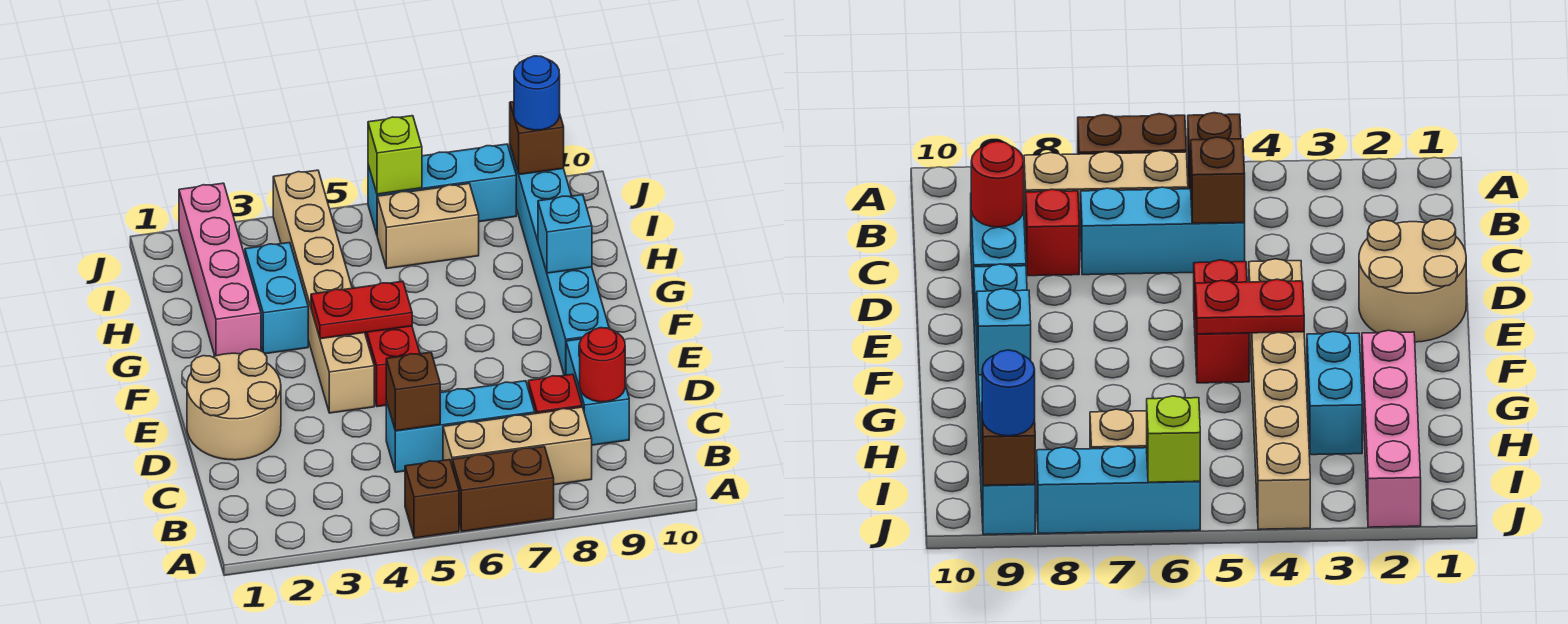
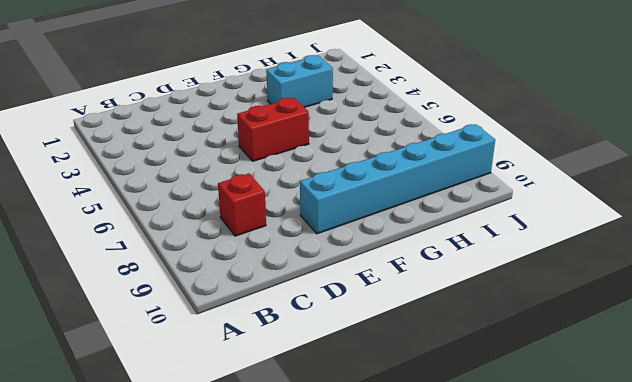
none -> brown brick A5 level 1
none -> brown brick A6:A7 level 1
none -> tan brick B6:B8 level 1

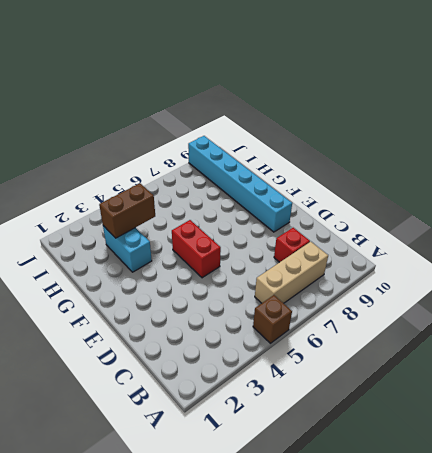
brown brick H3:H4 level 2 -> brown brick A6:A7 level 1
none -> cyan brick C5:C7 level 1
none -> cyan brick C9:D9 level 1
none -> tan round brick D1:E2 level 1

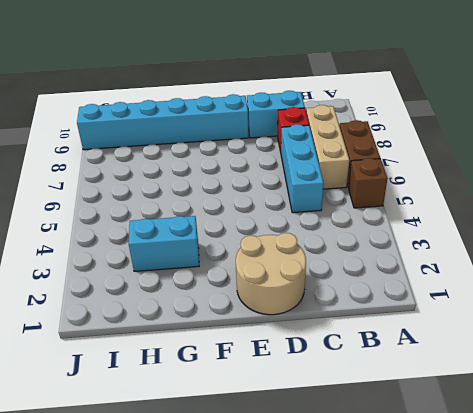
none -> tan brick E4:J4 level 1
none -> red brick E5:F5 level 1
none -> pink brick G2:J2 level 1

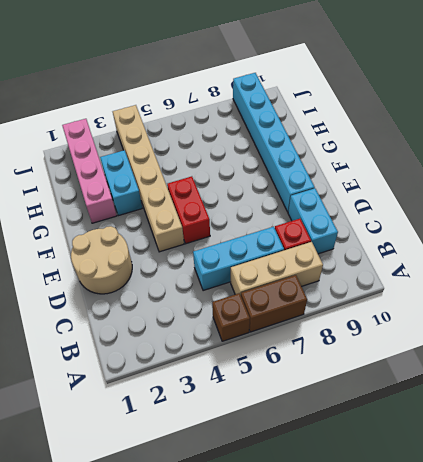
none -> tan brick I6:I7 level 1
none -> cyan brick J6:J8 level 1
none -> brown brick C5 level 2

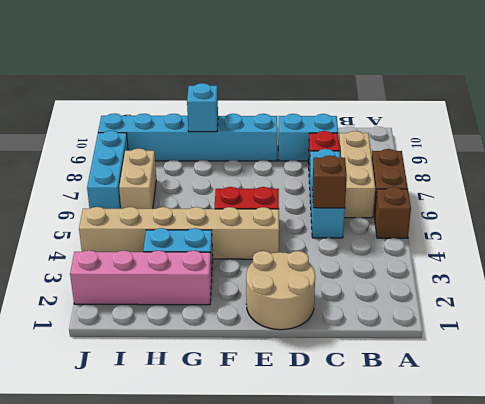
none -> red round brick C9 level 2
none -> red plate F4:F5 level 2
none -> lime brick J6 level 2

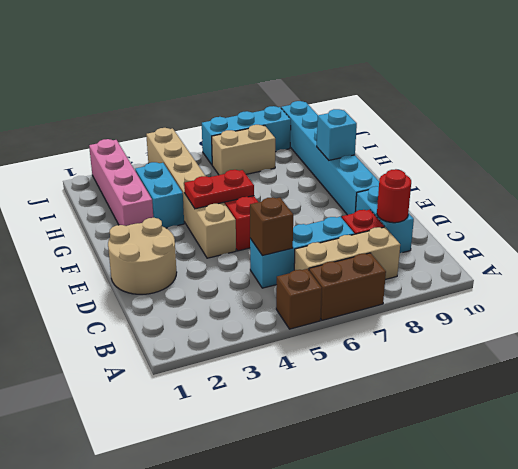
none -> lime brick J6 level 2
none -> brown brick J9 level 2
none -> blue round brick J9 level 3

